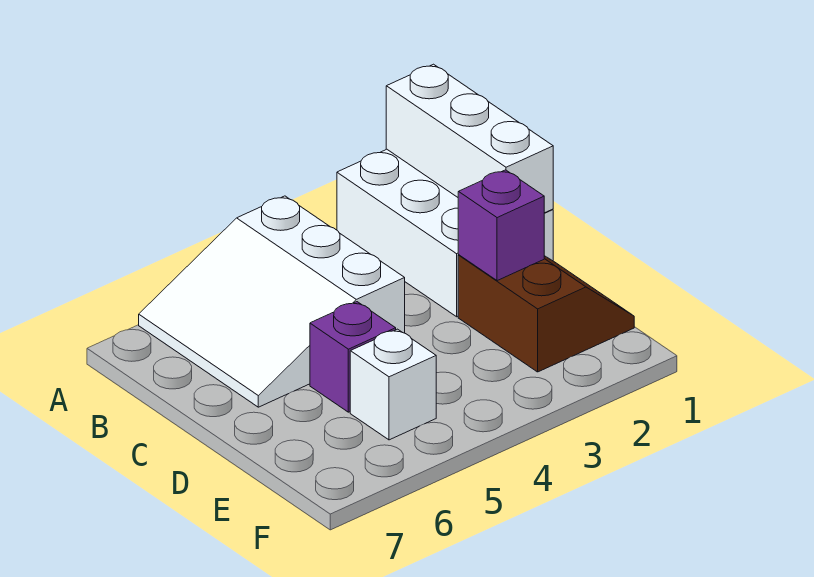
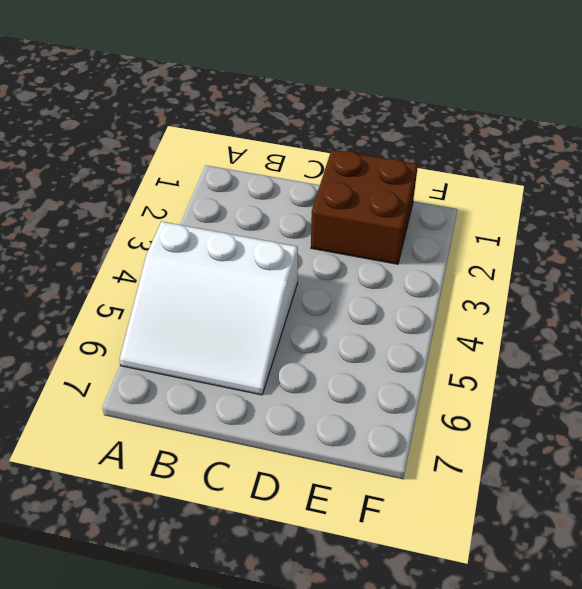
brown brick D1:E2 level 1 -> brown slope D1:E2 level 1 top 2
none -> white brick A1:C2 level 1
none -> purple brick D5 level 1

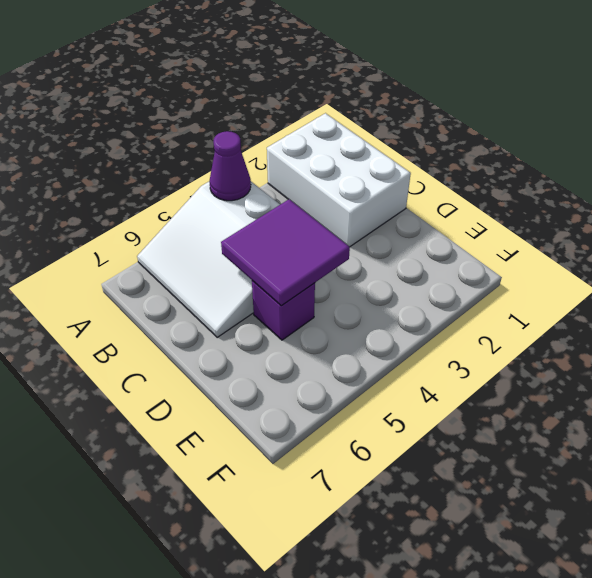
purple cone A4 level 2 -> none
purple tile C4:D5 level 2 -> none
none -> brown slope D1:E2 level 1 top 2
none -> white brick E5 level 1

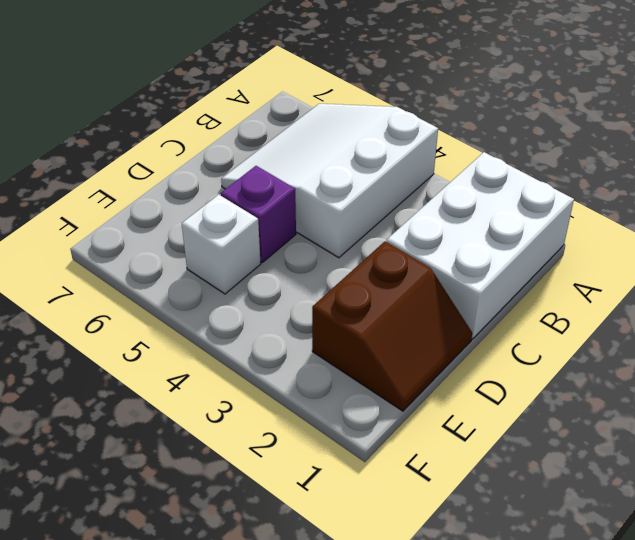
none -> white brick A1:C1 level 2
none -> purple brick D2 level 2

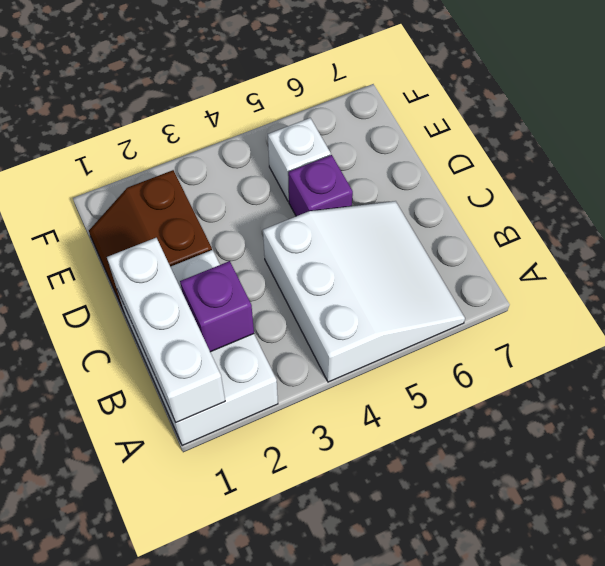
purple brick B2 level 2 -> purple brick D2 level 2

